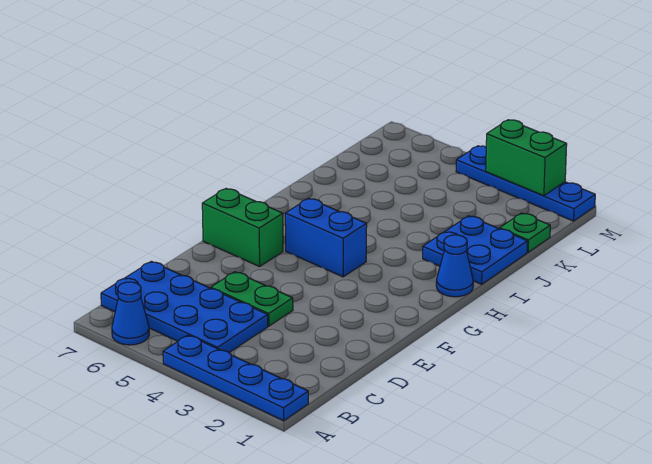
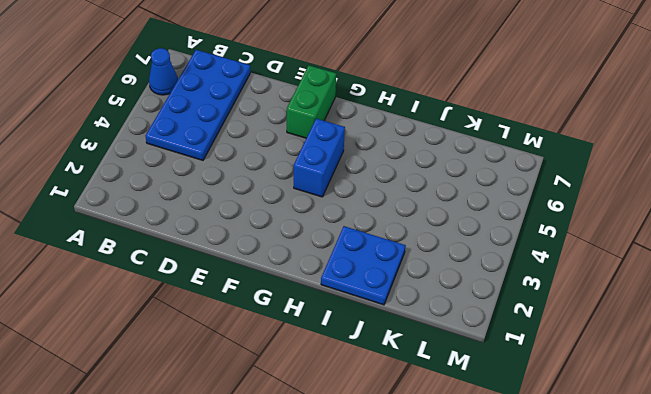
none -> blue plate A1:A4 level 1
none -> green plate D4:D5 level 1

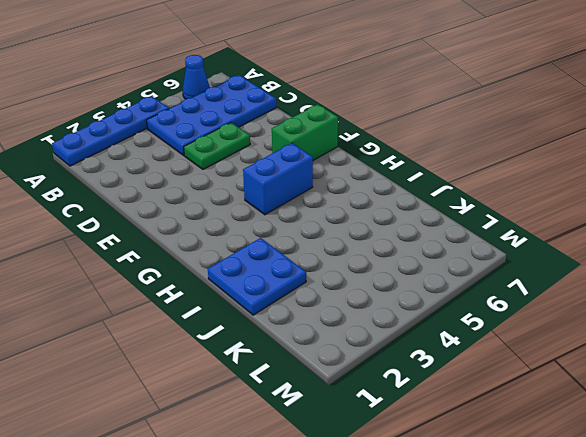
none -> blue cone H1 level 1
none -> green plate K1 level 1

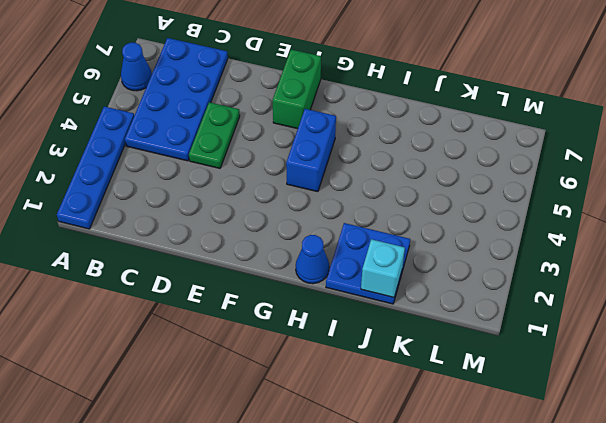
cyan brick J1 level 2 -> none
none -> green plate K1 level 1
none -> blue plate M1:M4 level 1

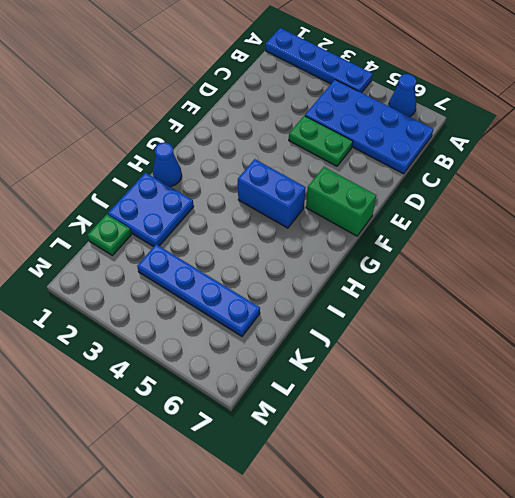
blue plate K3:K6 level 1 -> blue plate M1:M4 level 1
none -> green brick M2:M3 level 2

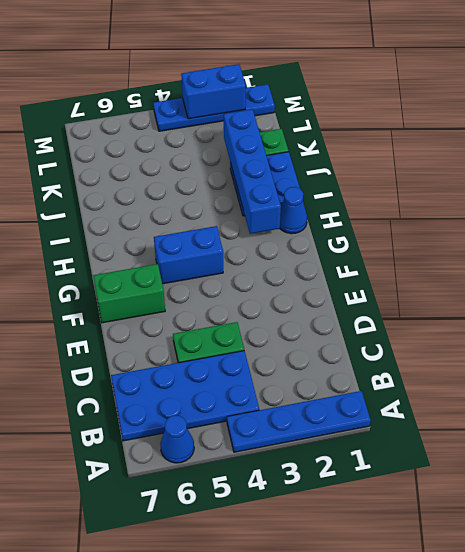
blue brick H2:K2 level 2 -> none
blue brick M2:M3 level 2 -> green brick M2:M3 level 2

